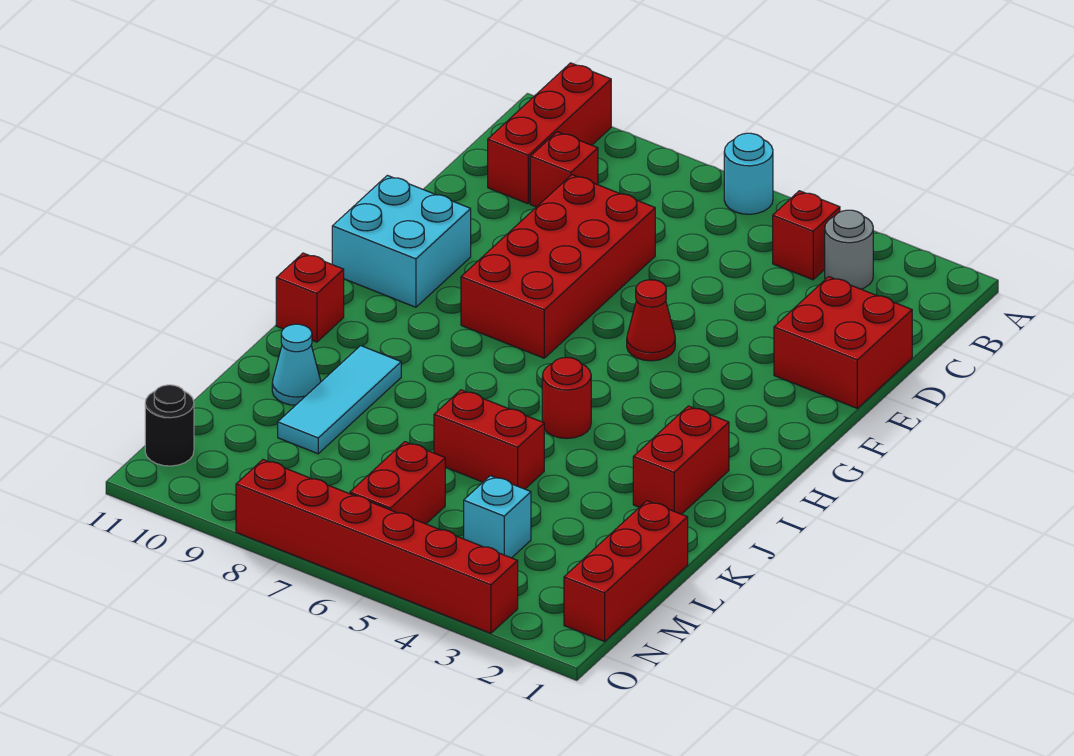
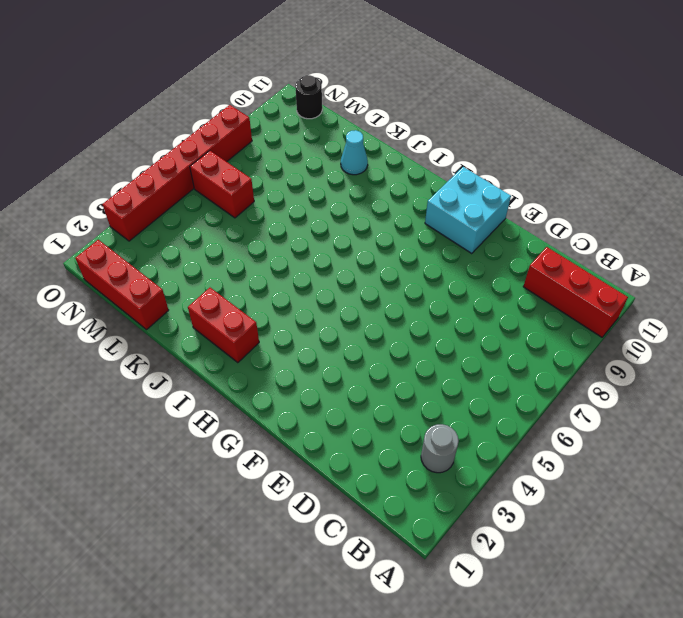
none -> cyan round brick A6 level 1
none -> red brick B4 level 1
none -> red brick C9 level 1

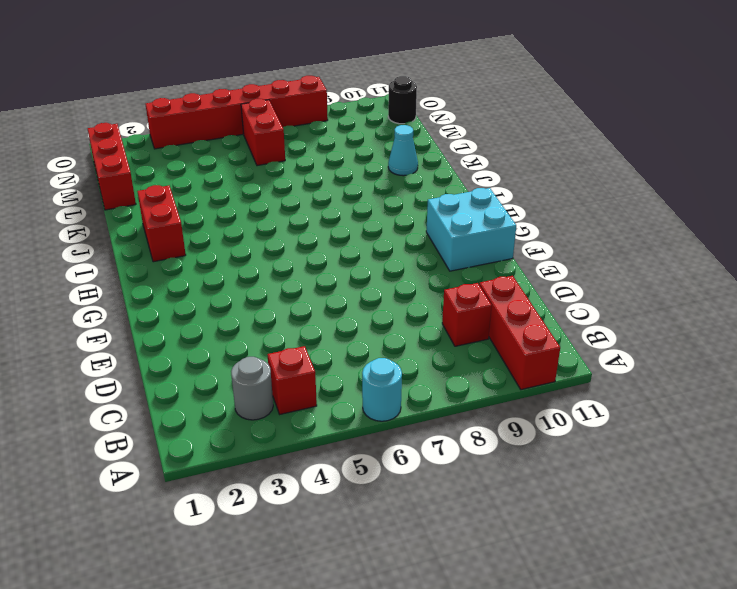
none -> red brick D1:E2 level 1
none -> red brick D7:G8 level 1
none -> red cone F5 level 1

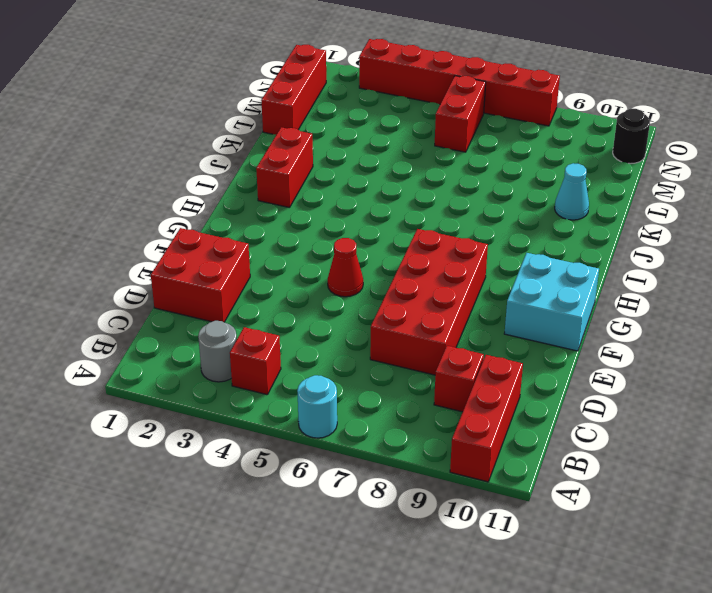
none -> red round brick I5 level 1
none -> red brick I11 level 1
none -> cyan tile J9:L9 level 1

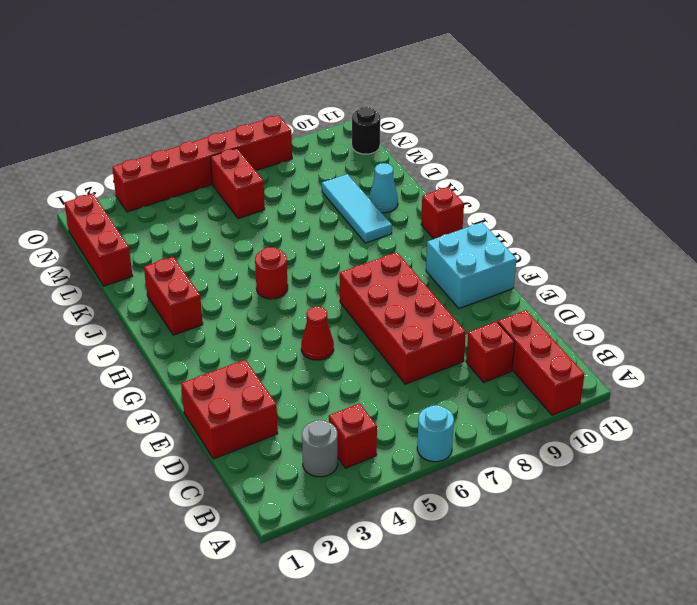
none -> red brick K5:K6 level 1
none -> cyan brick M4 level 1

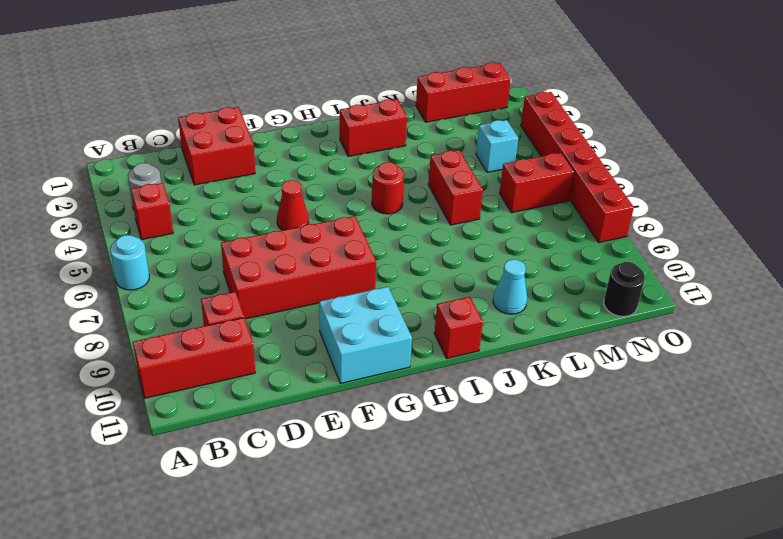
none -> cyan tile J9:L9 level 1

